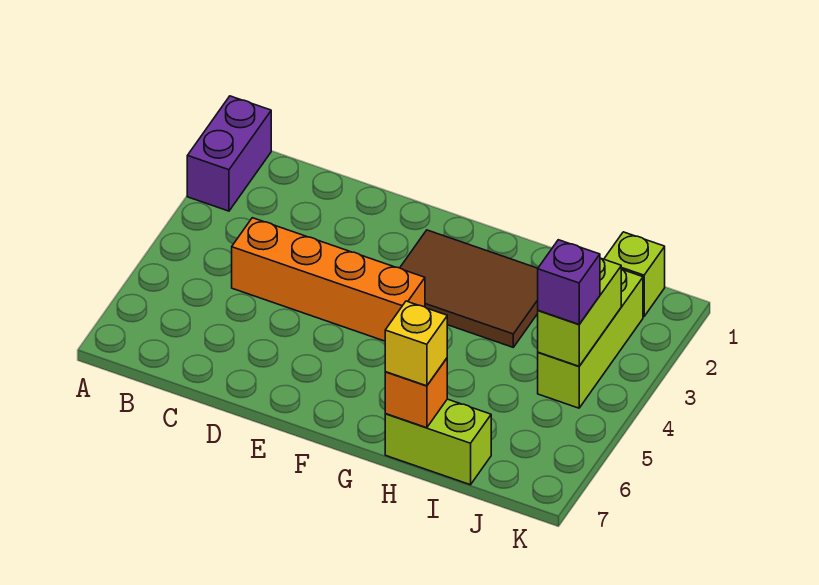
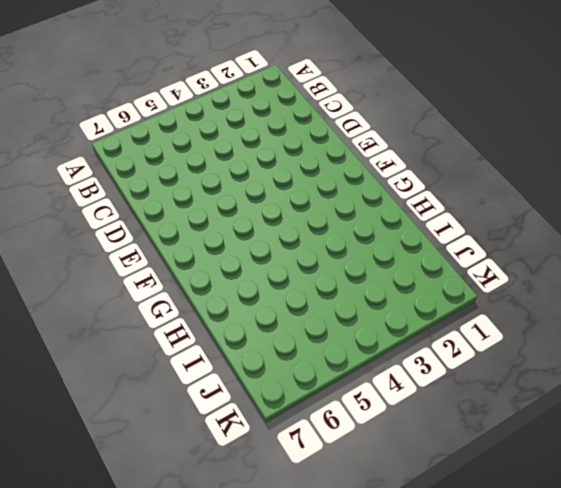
none -> purple brick A1:A2 level 1
none -> orange brick C4:F4 level 1

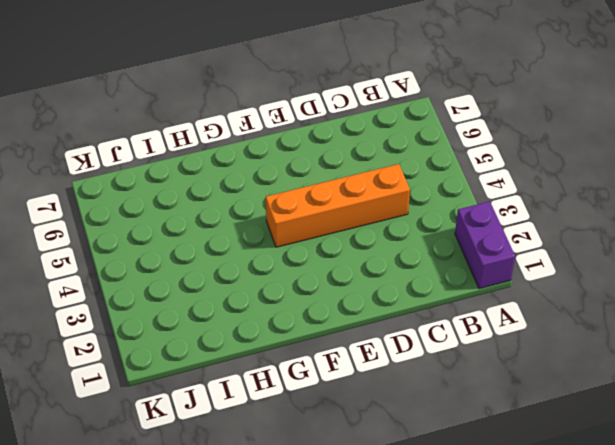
none -> brown tile F2:H3 level 1
none -> lime brick H7:I7 level 1

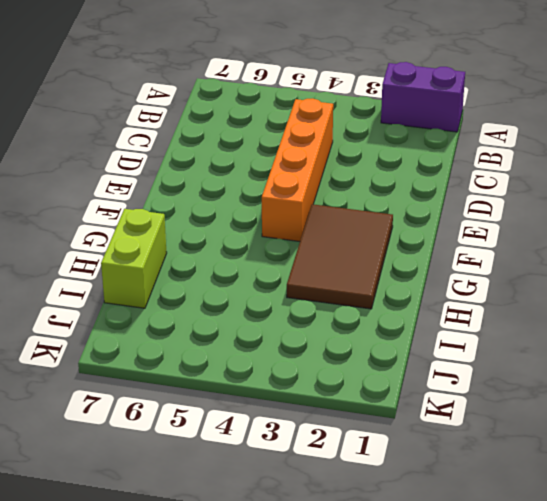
none -> lime brick J1 level 1
none -> lime brick J2:J4 level 1

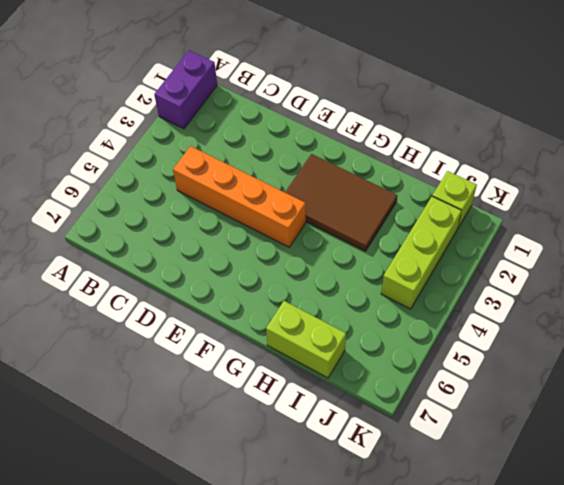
none -> orange brick H7 level 2
none -> lime brick J3:J4 level 2

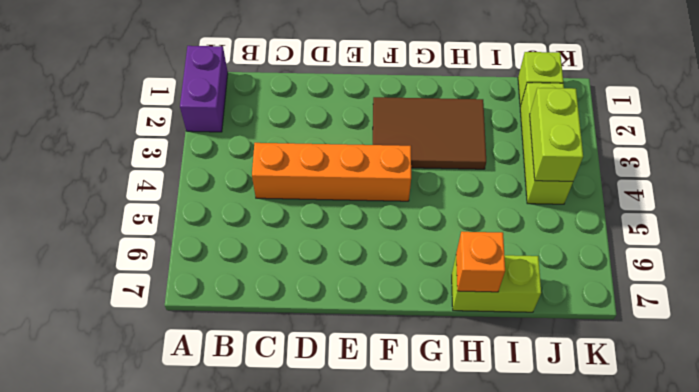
none -> yellow brick H7 level 3
none -> purple brick J4 level 3

